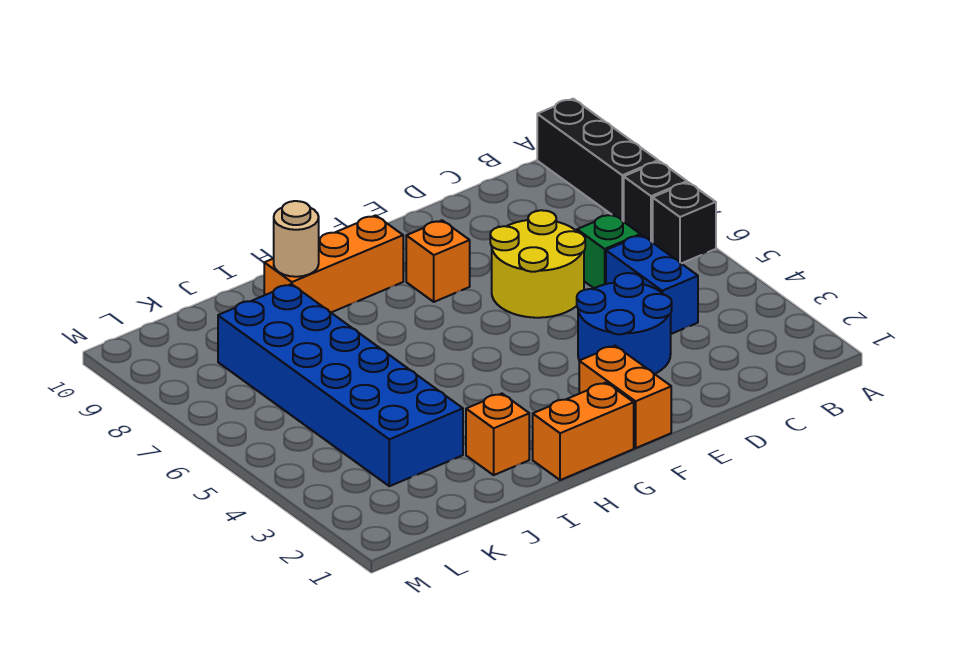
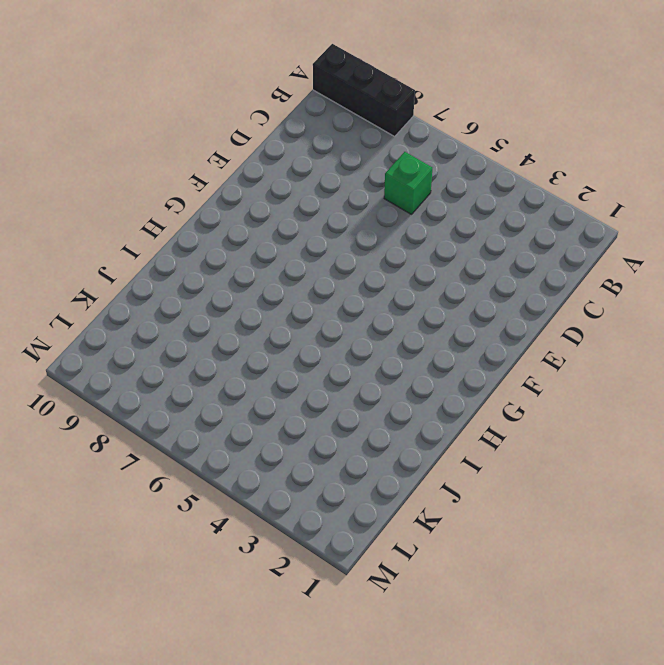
none -> black brick A6 level 1
none -> black brick A7 level 1
none -> blue brick C4:C5 level 1

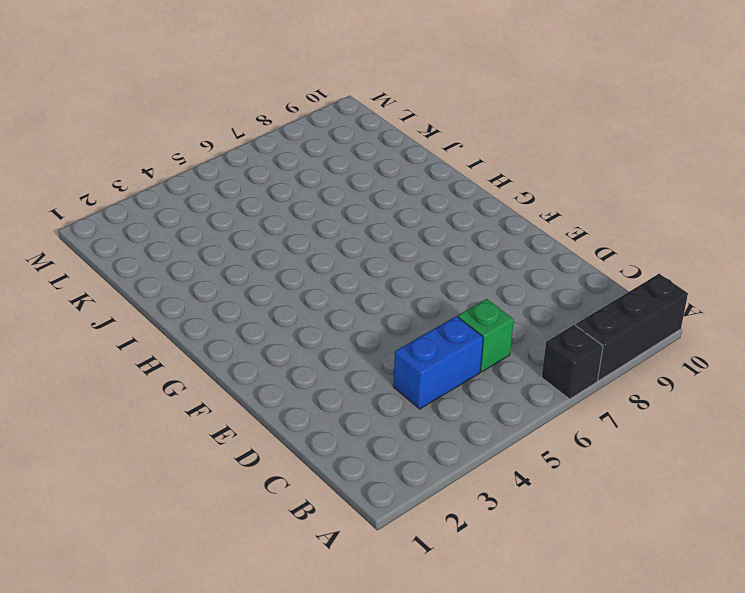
none -> black brick A6 level 1
none -> blue round brick D3:E4 level 1
none -> yellow round brick D6:E7 level 1

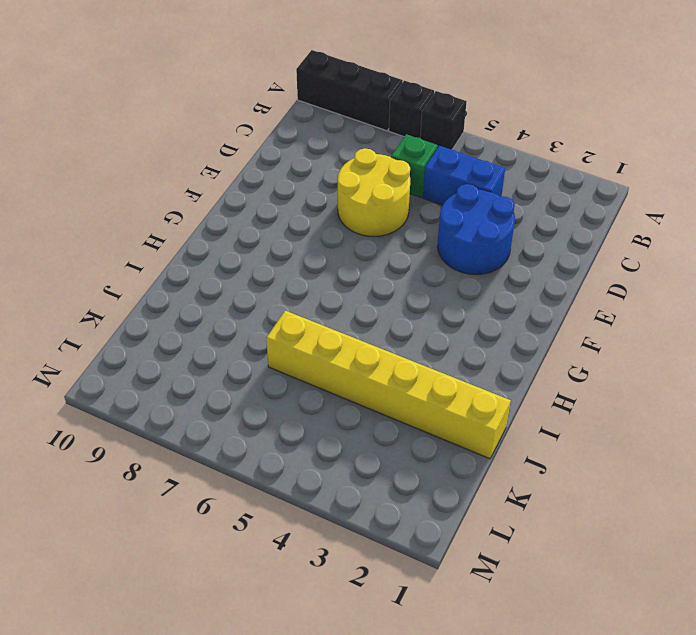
yellow brick J1:J6 level 1 -> blue brick J3:K8 level 1
none -> orange brick F1:F2 level 1
none -> orange brick F8 level 1
none -> orange brick G1:H1 level 1

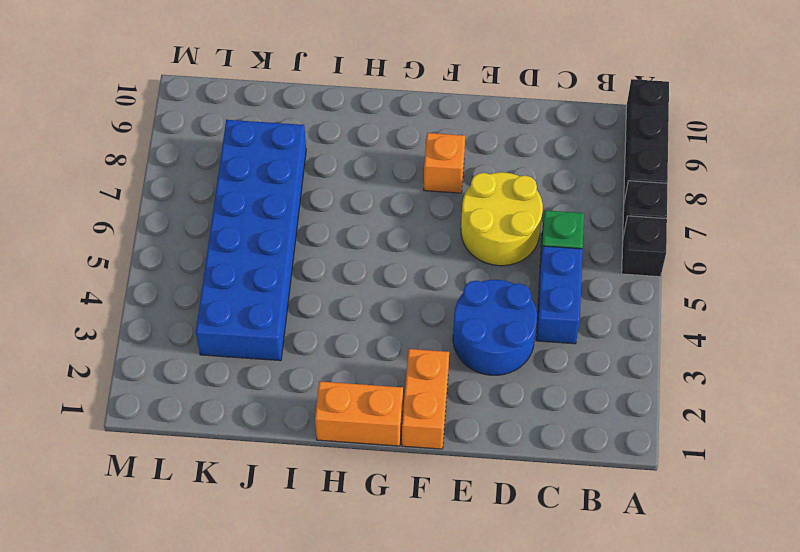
none -> orange brick G9:I9 level 1
none -> orange brick I2 level 1
none -> tan round brick I9 level 2

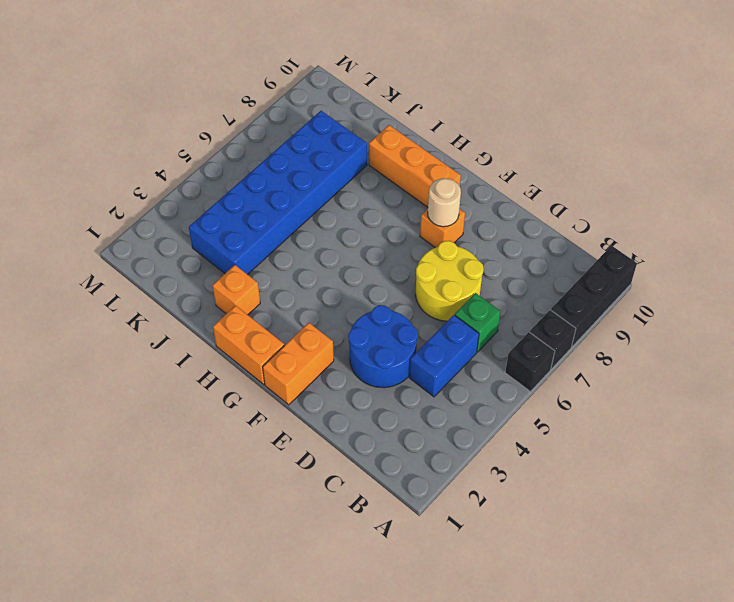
tan round brick F8 level 2 -> tan round brick I9 level 2

